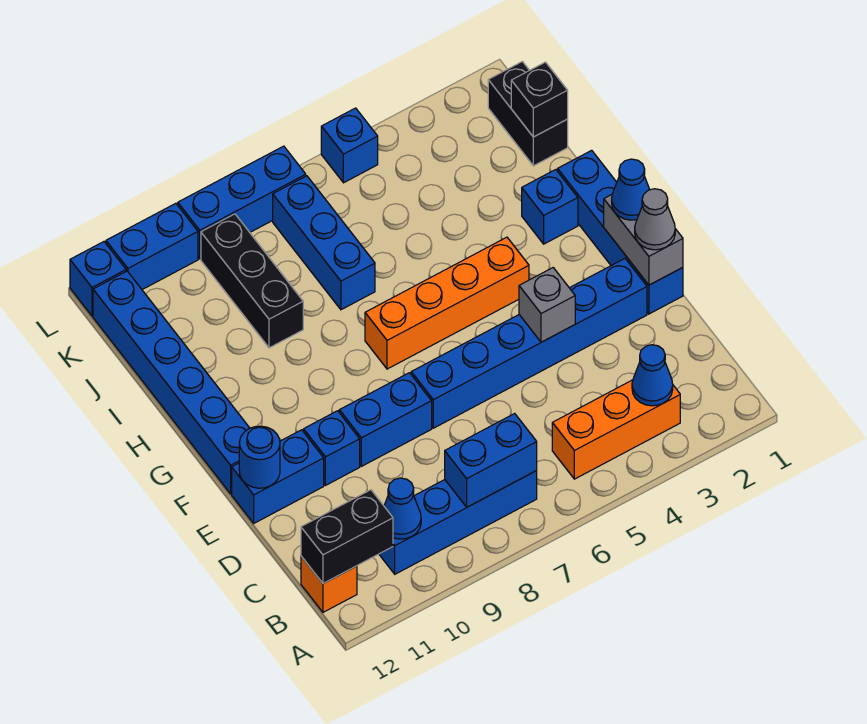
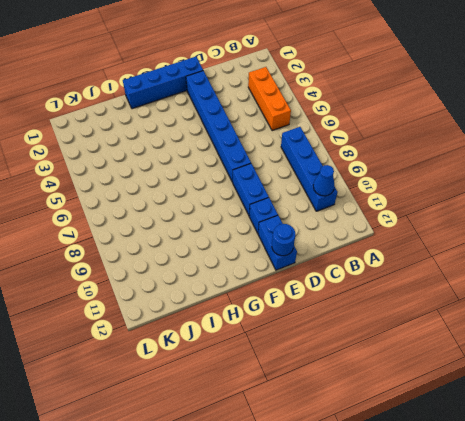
none -> orange brick B12 level 1
none -> blue brick F12:K12 level 1
none -> orange brick G4:G7 level 1

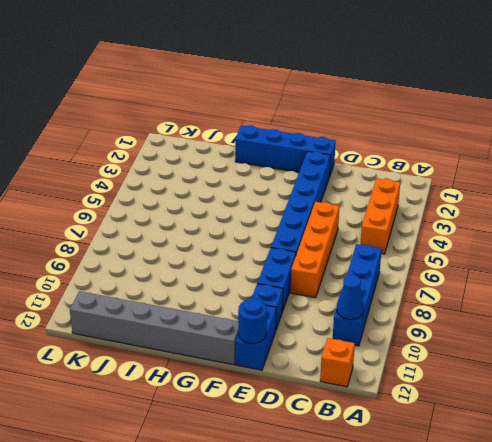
orange brick D5:D8 level 1 -> orange brick G4:G7 level 1
grey brick F12:K12 level 1 -> blue brick F12:K12 level 1
none -> blue brick H2 level 1
none -> blue brick I7:K7 level 1
none -> black brick I9:K9 level 1

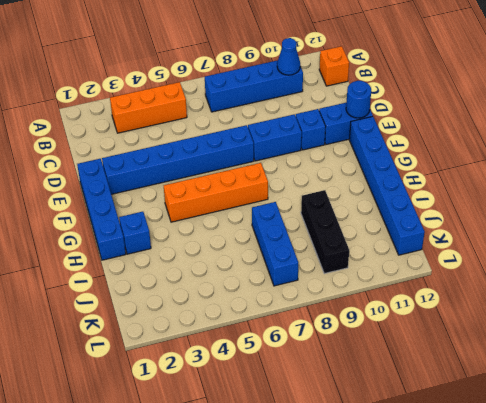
none -> black brick J1:K1 level 1
none -> blue brick L5 level 1
none -> blue brick L7:L9 level 1

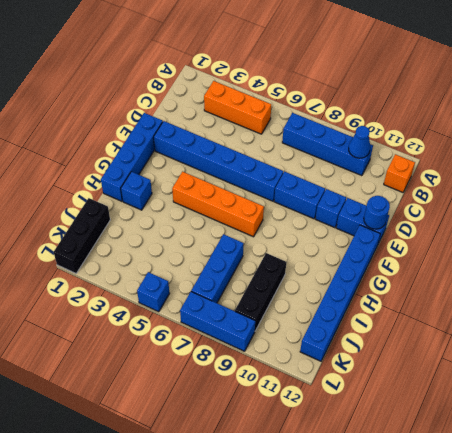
black brick J1:L1 level 1 -> black brick J1:K1 level 1
none -> blue brick L10:L11 level 1
none -> blue brick L12 level 1
none -> blue cone B3 level 2

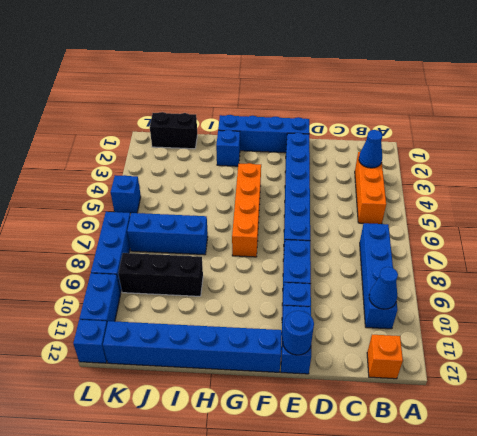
none -> blue brick B7:B8 level 2
none -> black brick B11:B12 level 2
none -> grey brick E1:F1 level 2

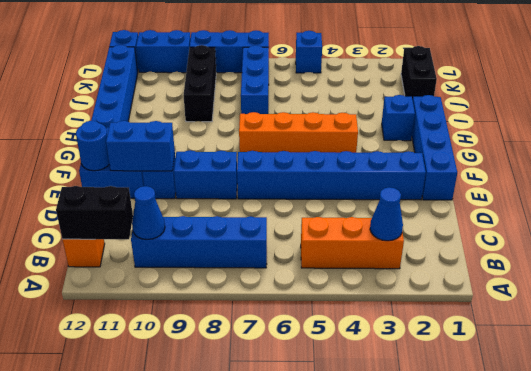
blue brick E10:E11 level 2 -> blue brick B7:B8 level 2
none -> grey brick E1:F1 level 2
none -> grey brick E4 level 2
none -> black brick J1 level 2

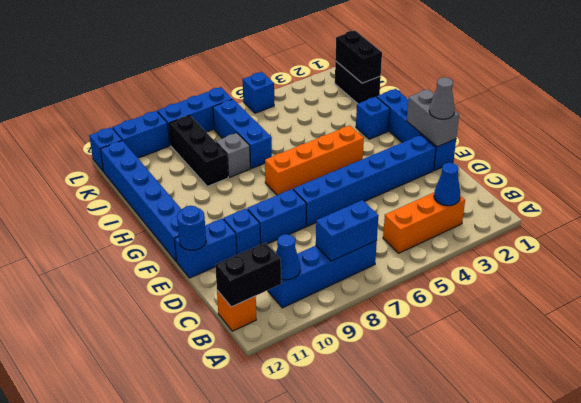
grey brick I8 level 1 -> grey brick E4 level 2
black brick J1:K1 level 2 -> black brick J1 level 2
none -> blue cone F1 level 3

